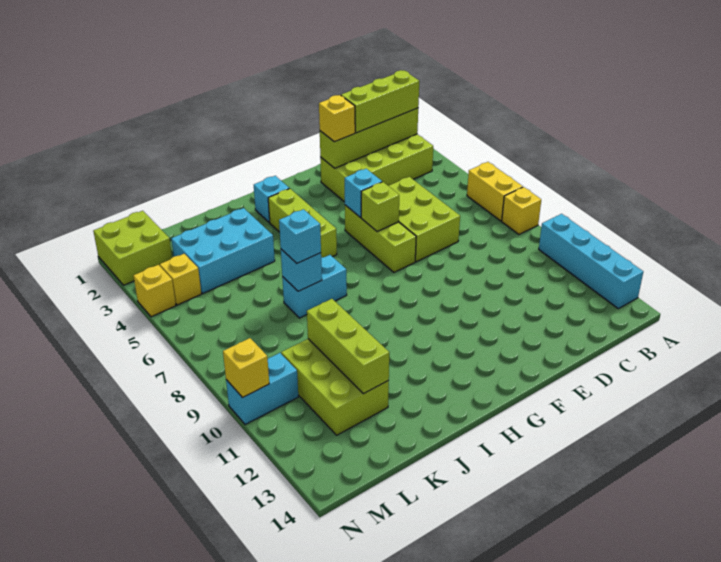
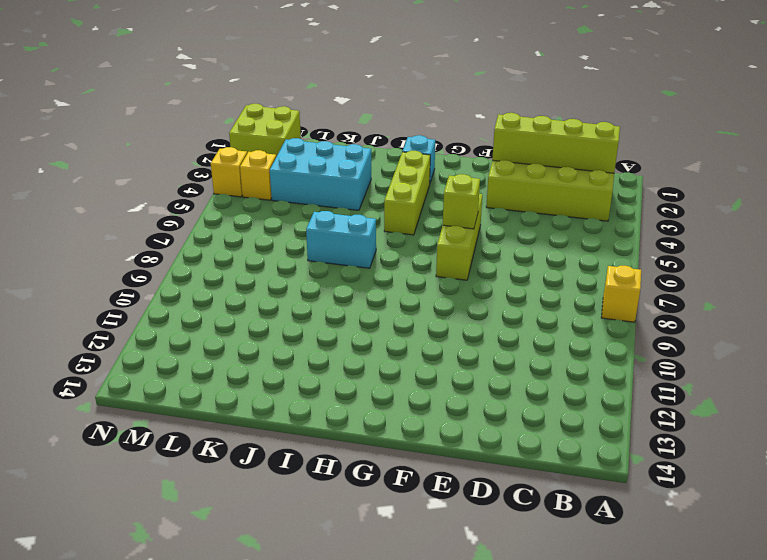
none -> yellow brick A6:A7 level 1
none -> cyan brick A10:A13 level 1
none -> lime brick D5:E7 level 1

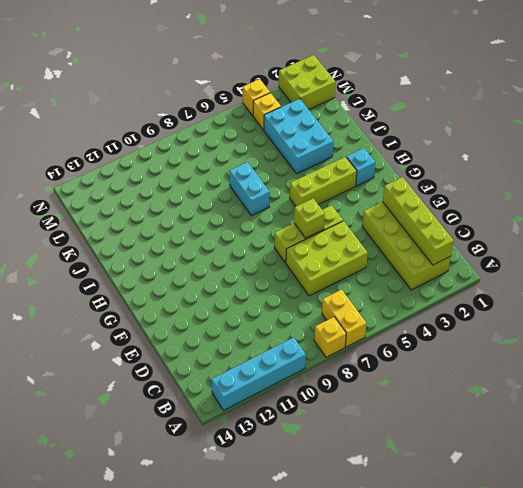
yellow brick A7:B7 level 1 -> yellow brick A6:A7 level 1
none -> lime brick K10:L12 level 1
none -> cyan brick M10:N10 level 1
none -> cyan brick F5 level 2

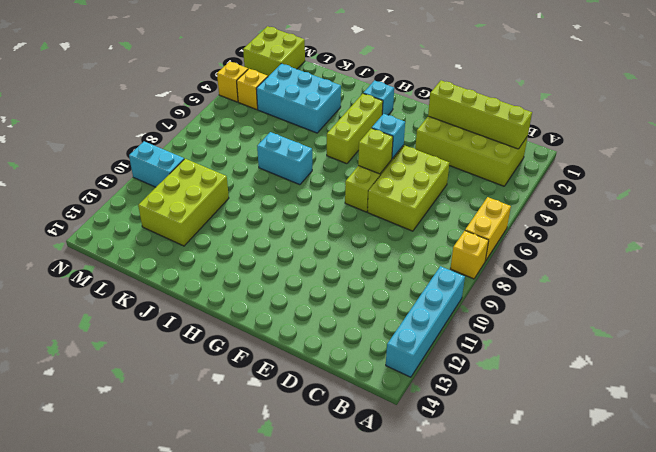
none -> cyan brick J7 level 2
none -> lime brick K10:K12 level 2
none -> yellow brick N10 level 2

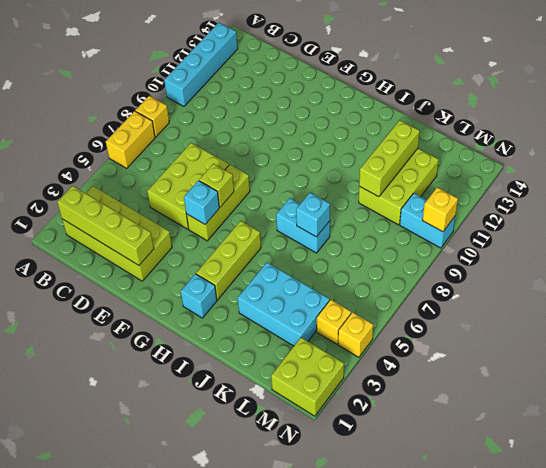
none -> lime brick B2:D2 level 3
none -> yellow brick E2 level 3
none -> cyan brick J7 level 3

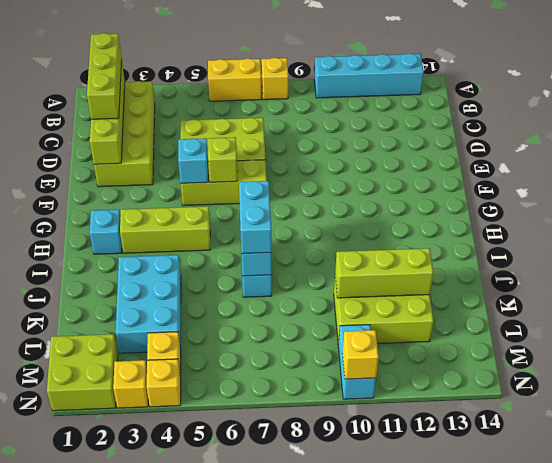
cyan brick I7:J7 level 3 -> cyan brick J7 level 3
yellow brick N3 level 1 -> yellow brick E2 level 3

